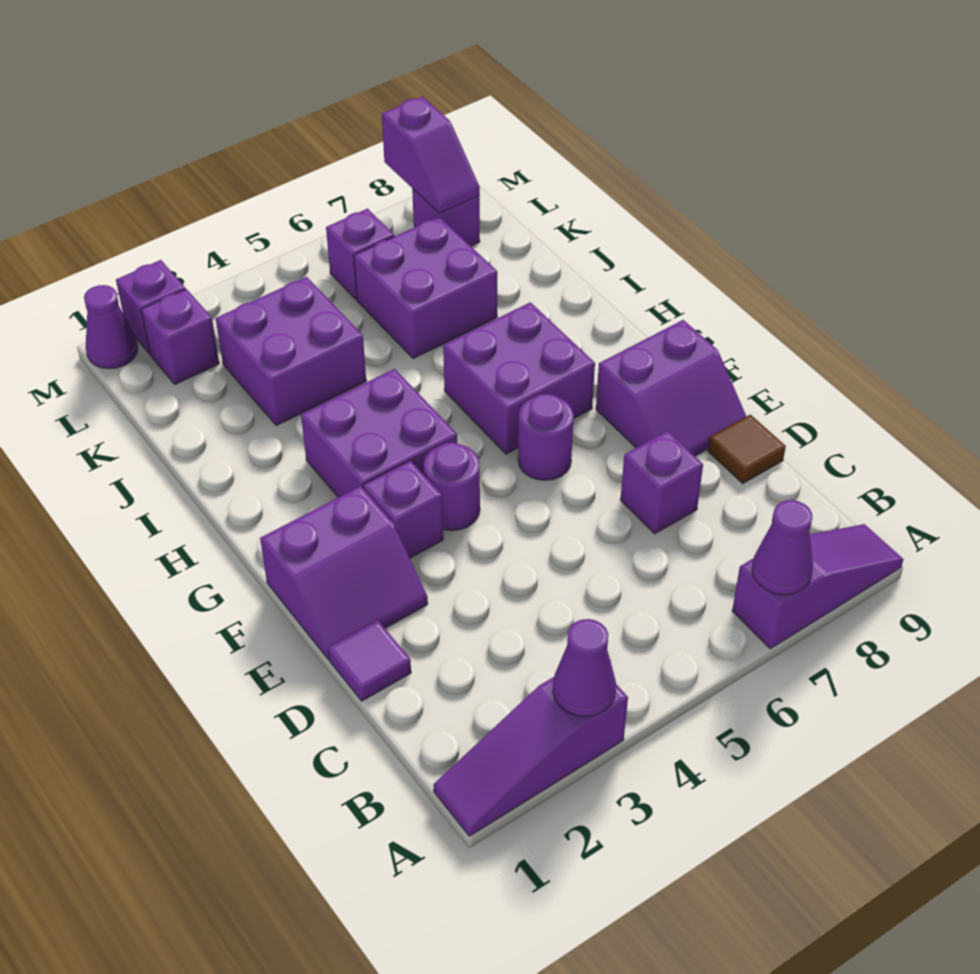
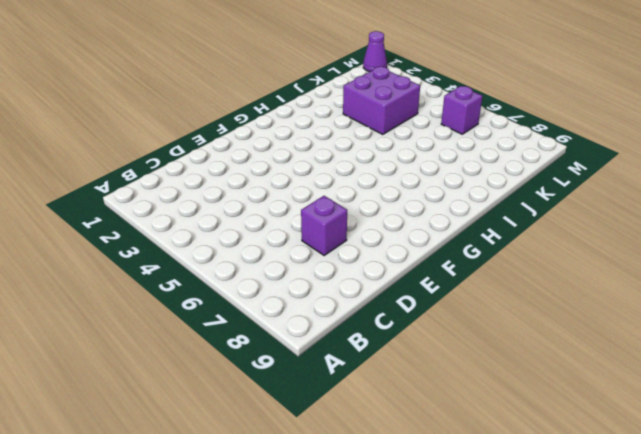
none -> purple slope A1:A3 level 1 top 3
none -> purple slope A7:A9 level 1 top 7
none -> purple tile D1 level 1

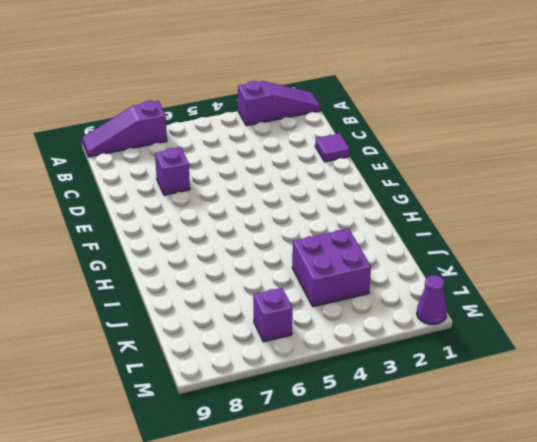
none -> brown tile D9 level 1
none -> purple slope E1:F2 level 1 top F
none -> purple slope E8:F9 level 1 top F

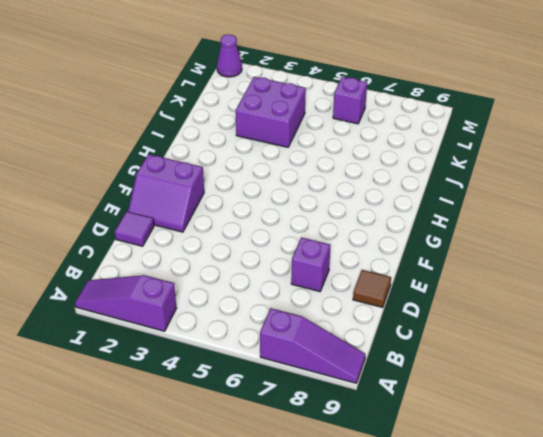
none -> purple slope E8:F9 level 1 top F
none -> purple brick F3 level 1
none -> purple round brick F4 level 1

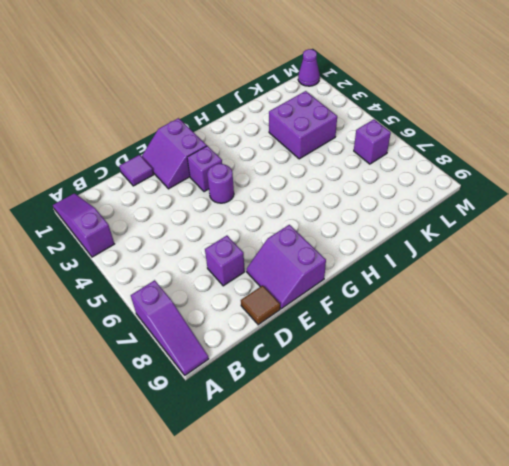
none -> purple round brick F6 level 1
none -> purple brick G3:H4 level 1
none -> purple brick G6:H7 level 1

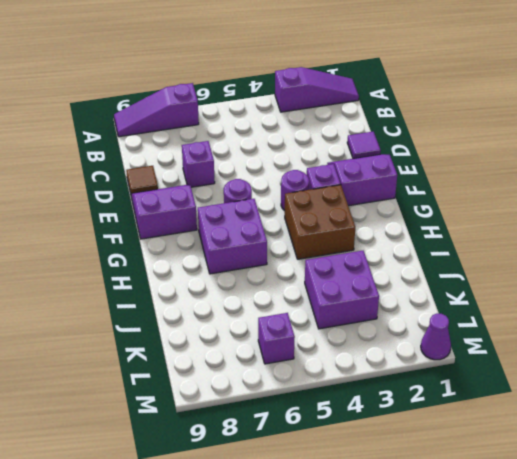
brown brick G3:H4 level 1 -> purple brick G3:H4 level 1
none -> purple brick J6:K7 level 1
none -> purple brick L2 level 1
none -> purple brick L8 level 1

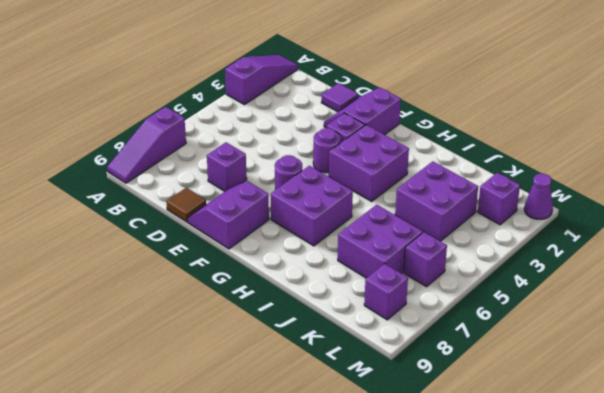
none -> purple brick M2 level 1
none -> purple cone A3 level 2
none -> purple cone A7 level 2

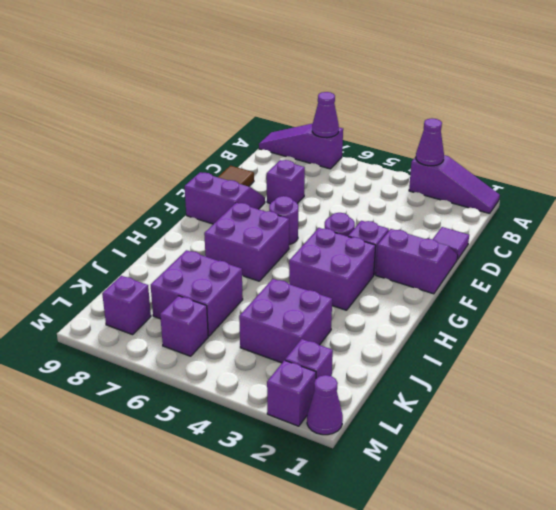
none -> purple slope L8:M8 level 2 top M

